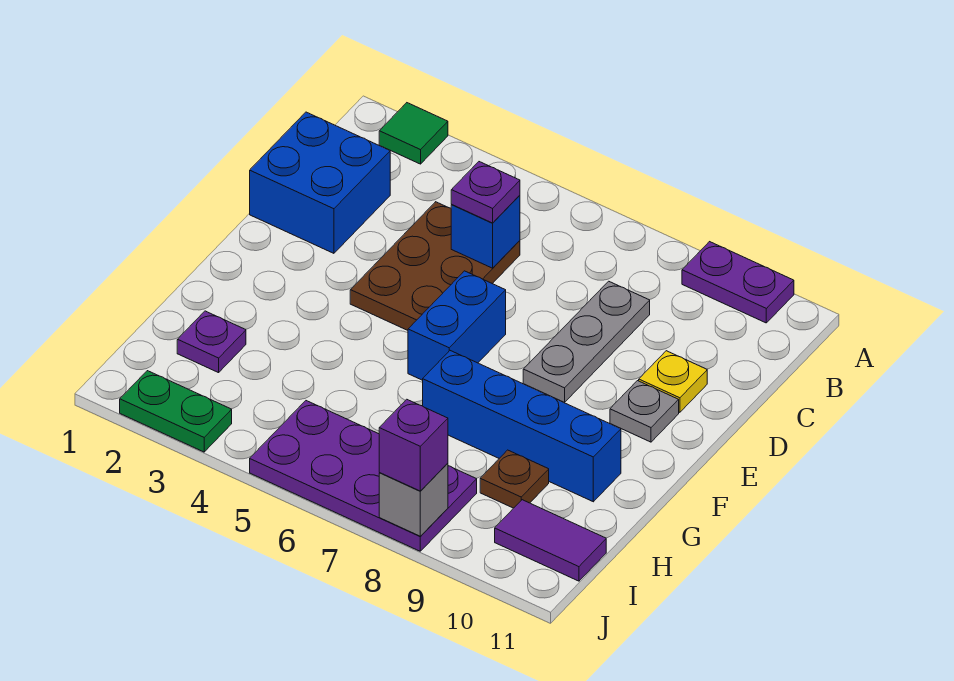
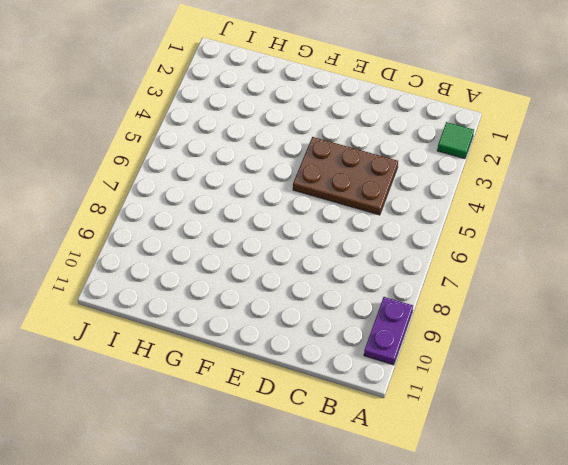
none -> blue brick C1:D2 level 1
none -> grey plate C8:E8 level 1
none -> yellow plate D10 level 1

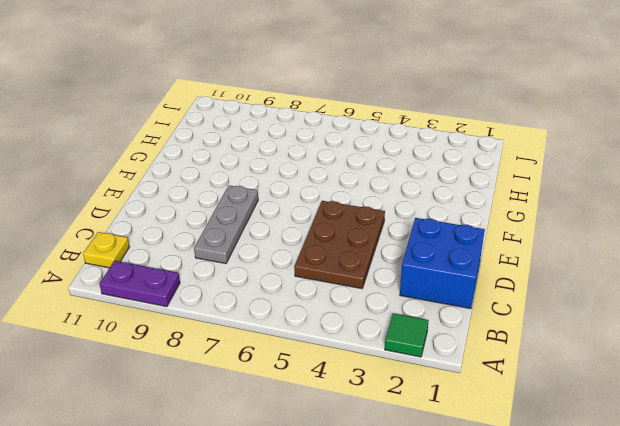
yellow plate B11 level 1 -> yellow plate D10 level 1
none -> blue brick E6:F6 level 1
none -> grey plate E10 level 1
none -> blue brick G7:G10 level 1

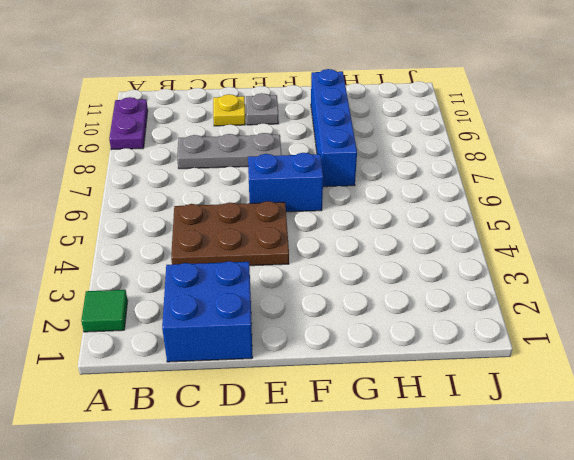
none -> purple plate H2 level 1
none -> brown plate H9 level 1
none -> purple plate I5:J8 level 1

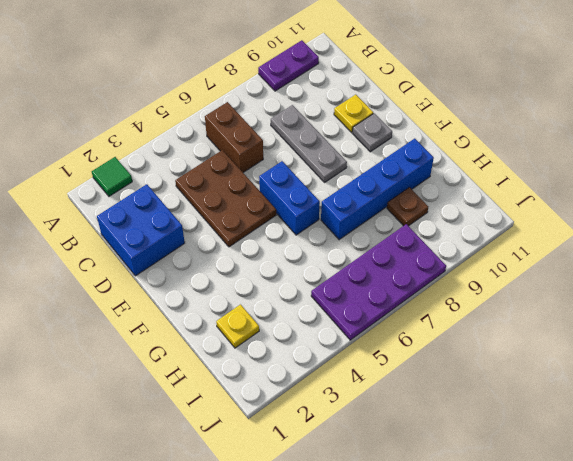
brown brick B6:C6 level 1 -> none
yellow plate H2 level 1 -> purple plate H2 level 1
none -> purple tile I10:I11 level 1
none -> green plate J2:J3 level 1
none -> blue brick C5 level 2

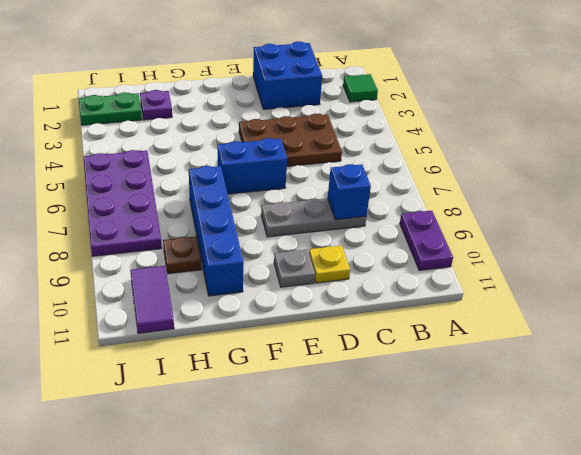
blue brick C8 level 2 -> blue brick C5 level 2
green plate I2:J2 level 1 -> green plate J2:J3 level 1
none -> grey brick J8 level 2
none -> purple plate C5 level 3
none -> purple brick J8 level 3

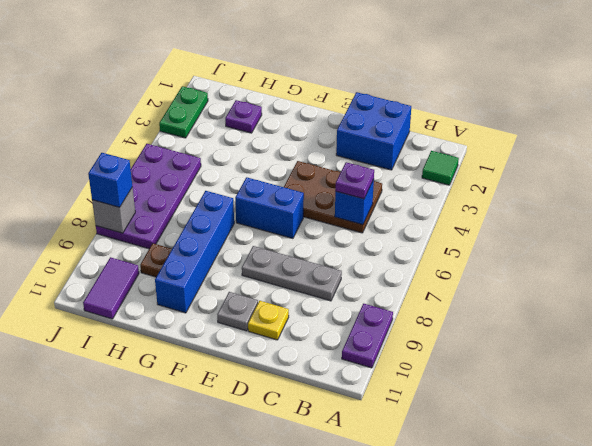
blue brick J8 level 3 -> purple brick J8 level 3

